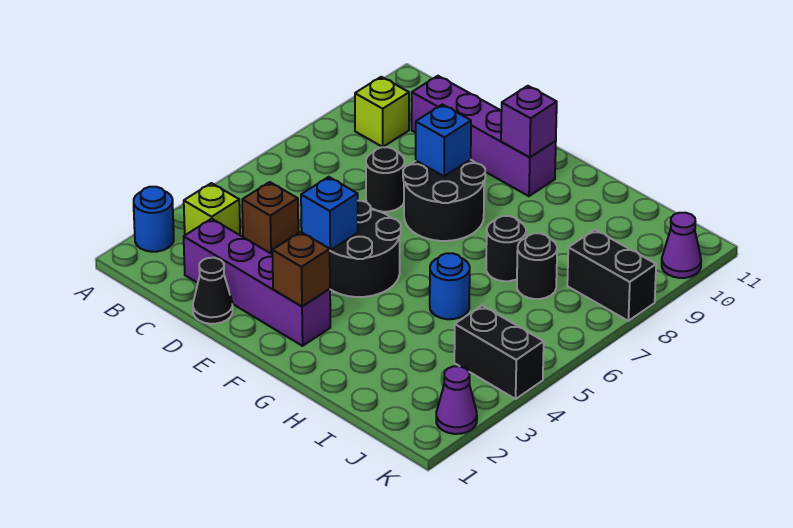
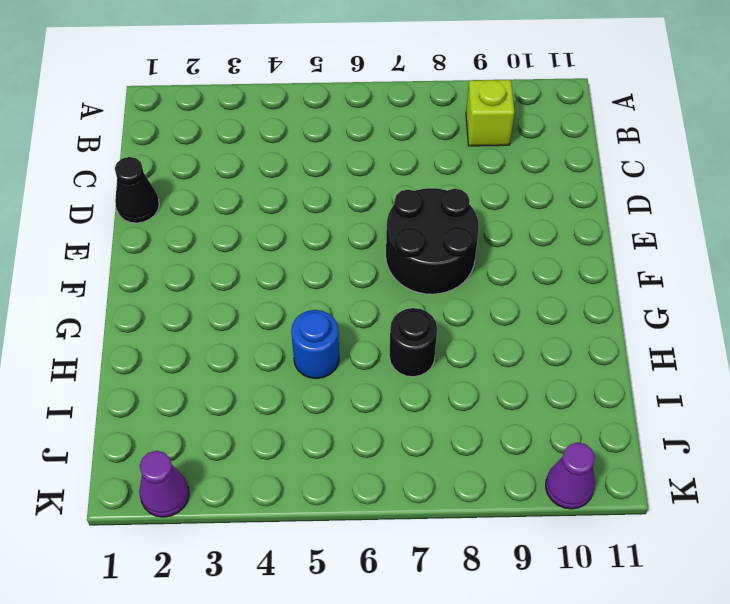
none -> blue round brick A2 level 1
none -> lime brick B3 level 1
none -> purple brick C2:F2 level 1

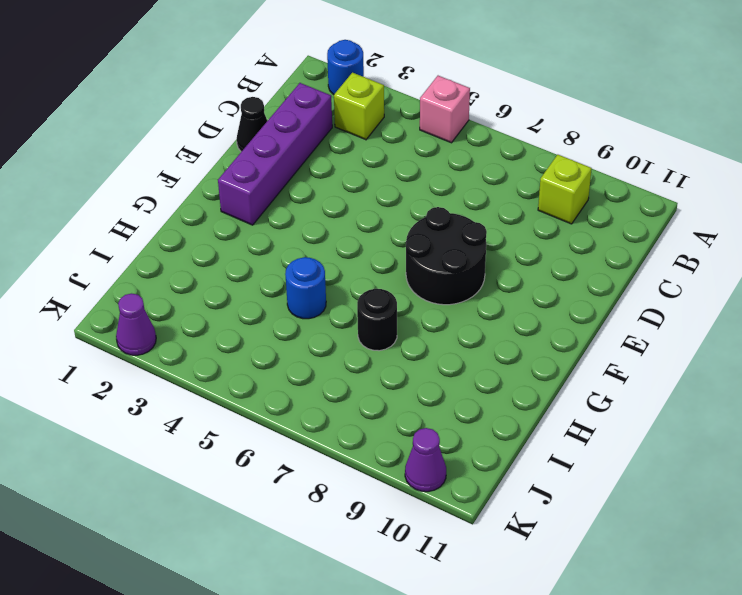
pink brick A5 level 1 -> none
none -> brown brick C4 level 1
none -> purple brick C10:F10 level 1
none -> black round brick D7 level 1

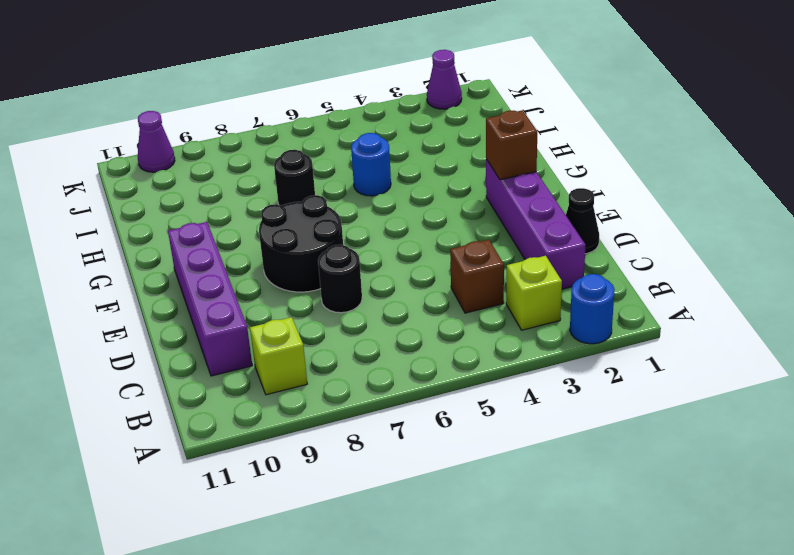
none -> black round brick E4:F5 level 1
none -> black round brick I7 level 1
none -> black brick J4:K4 level 1

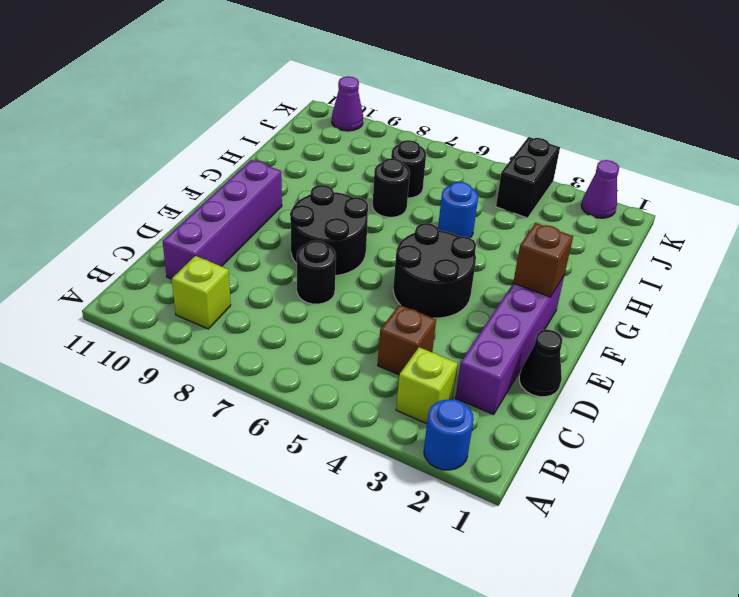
none -> black brick J8:K8 level 1
none -> blue brick E4 level 2
none -> blue brick E8 level 2

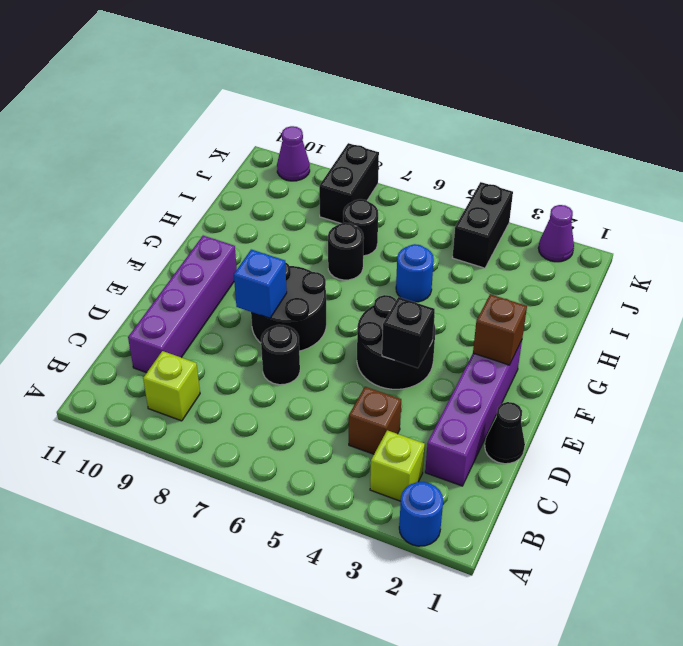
black brick E4 level 2 -> blue brick E4 level 2
none -> purple brick F10 level 2

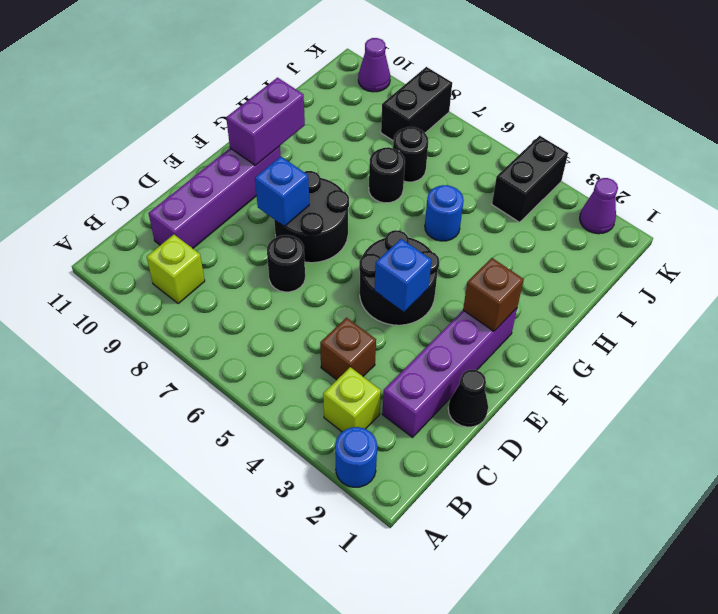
purple brick F10:G10 level 2 -> purple brick F10 level 2

